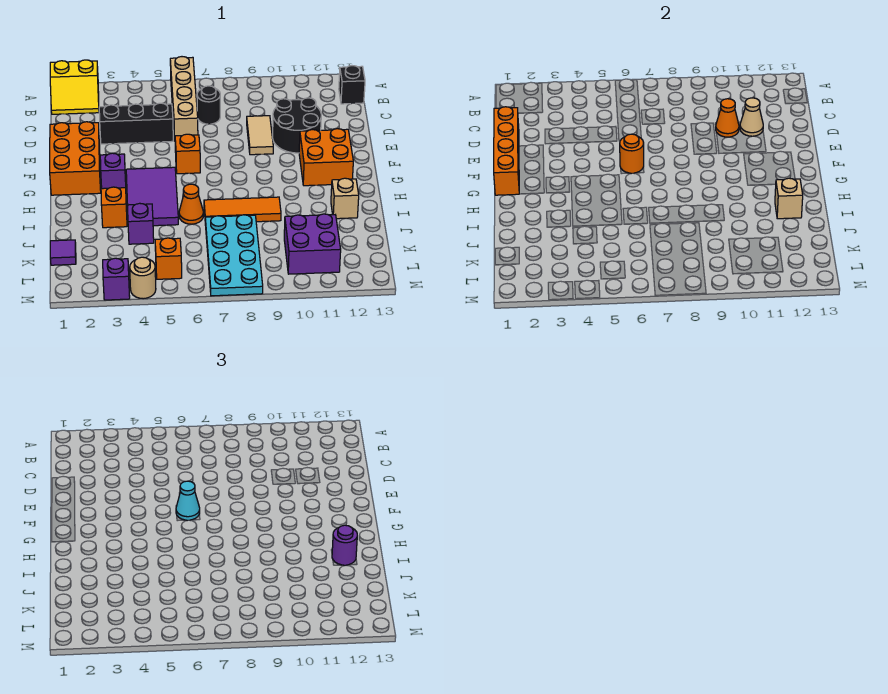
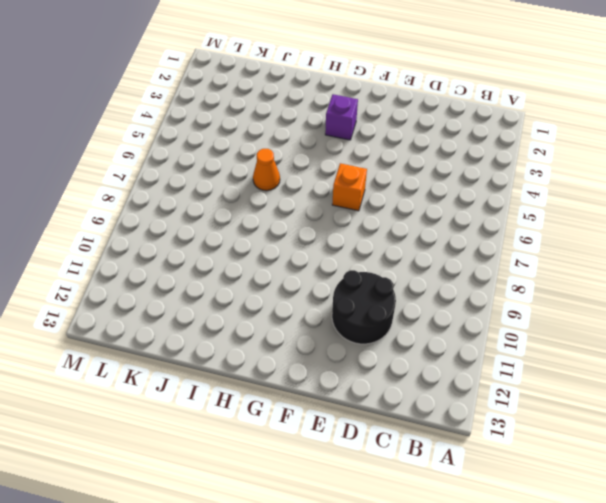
none -> yellow slope A1:B2 level 1 top A
none -> tan brick A6:D6 level 1
none -> black brick B13 level 1
none -> black round brick C7 level 1

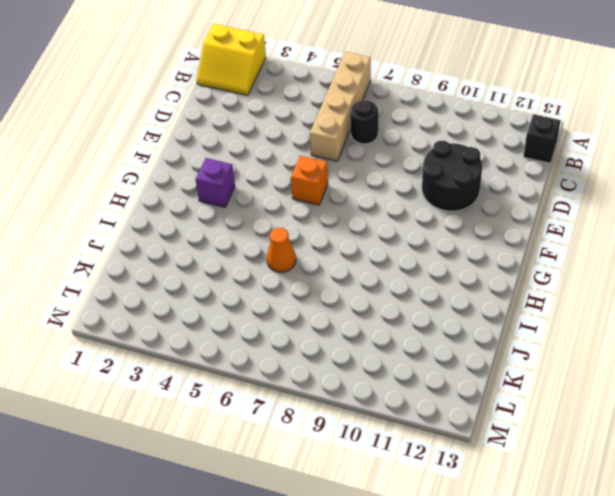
none -> black brick D3:D5 level 1
none -> tan tile D9:E9 level 1
none -> orange brick E1:G2 level 1
none -> orange brick F11:G12 level 1

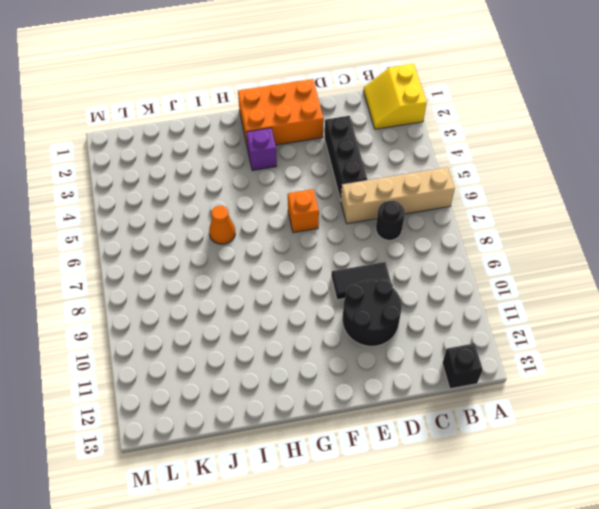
black tile D9:E9 level 1 -> tan tile D9:E9 level 1
none -> orange brick F11:G12 level 1
none -> purple tile G4:I5 level 1
none -> orange brick I3 level 1
none -> orange tile I7:I9 level 1

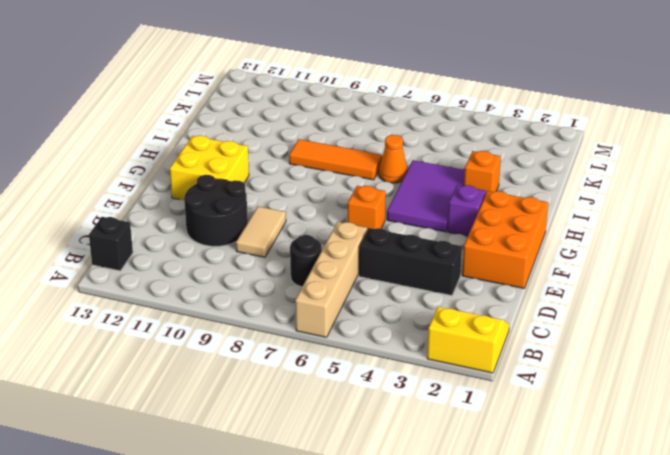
yellow brick F11:G12 level 1 -> orange brick F11:G12 level 1
none -> tan brick I12 level 1
none -> purple brick J4 level 1
none -> cyan plate J7:M8 level 1
none -> purple tile K1 level 1

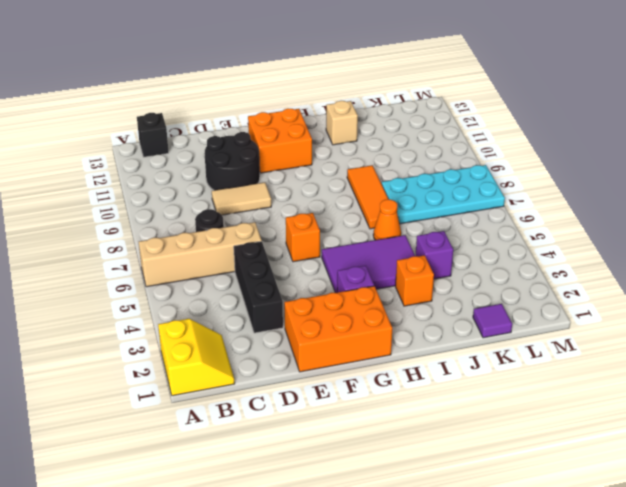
none -> purple brick K10:L11 level 1
none -> orange brick L5 level 1
none -> purple brick M3 level 1
none -> tan round brick M4 level 1

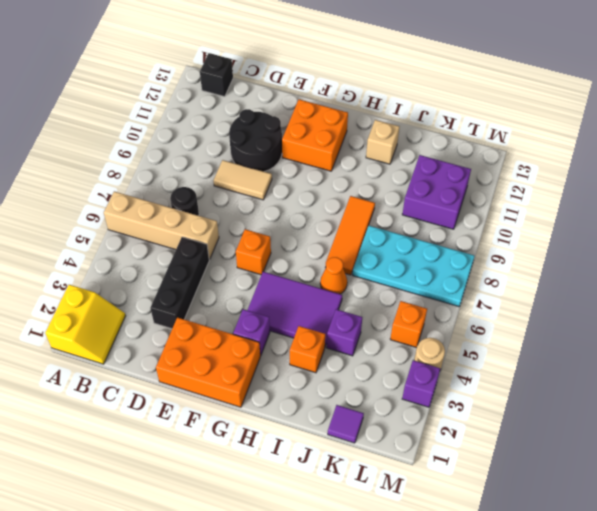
none -> orange brick D1:G1 level 2
none -> orange cone D10 level 2
none -> tan cone D11 level 2
none -> orange round brick F6 level 2

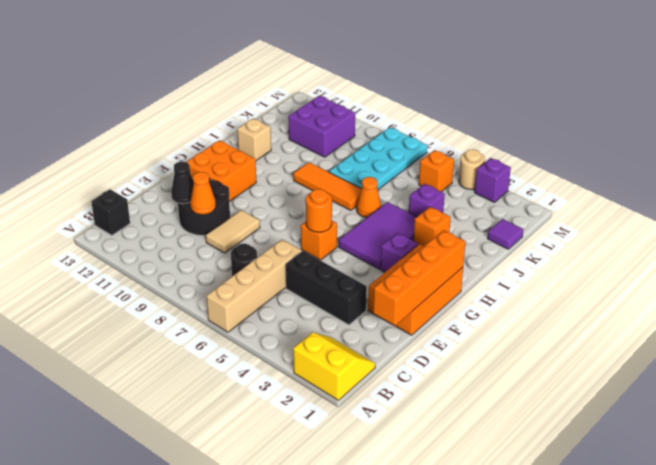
black cone D11 level 2 -> tan cone D11 level 2
none -> tan brick I12 level 2
none -> cyan cone F6 level 3
none -> purple round brick I12 level 3

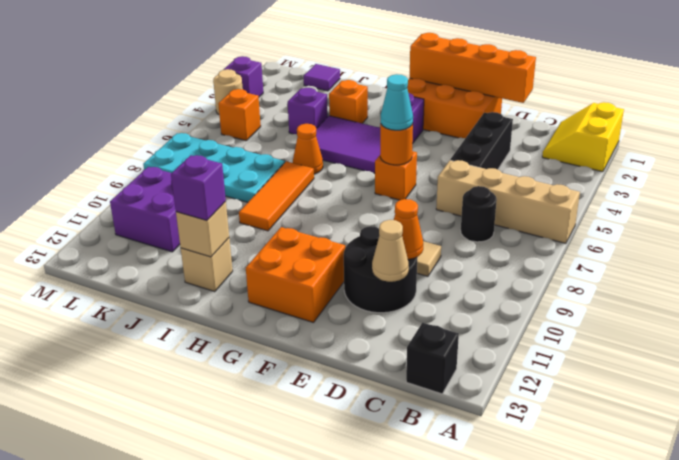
purple brick I12 level 3 -> purple round brick I12 level 3

